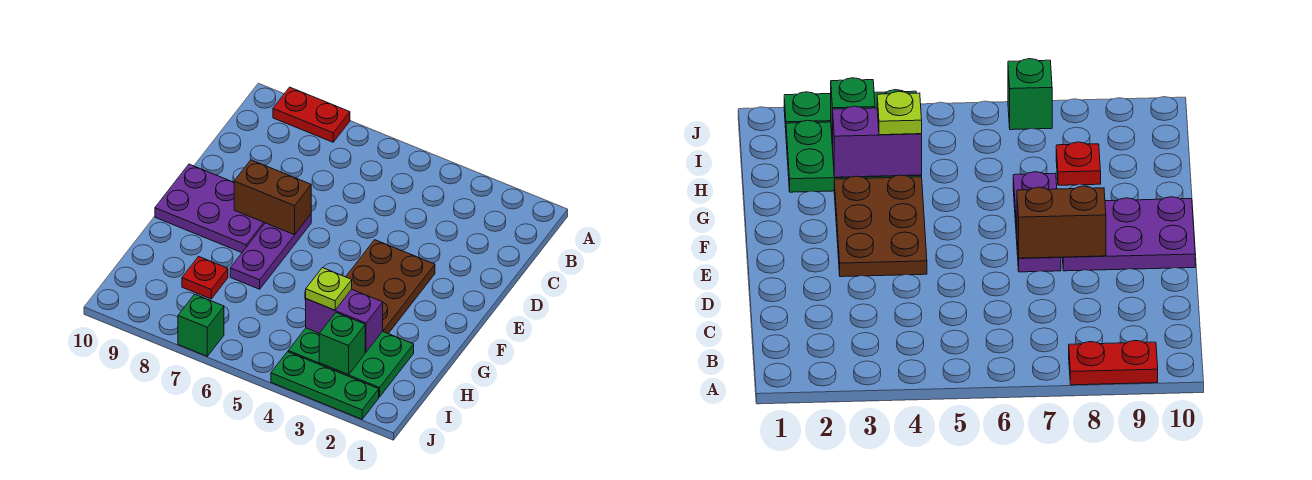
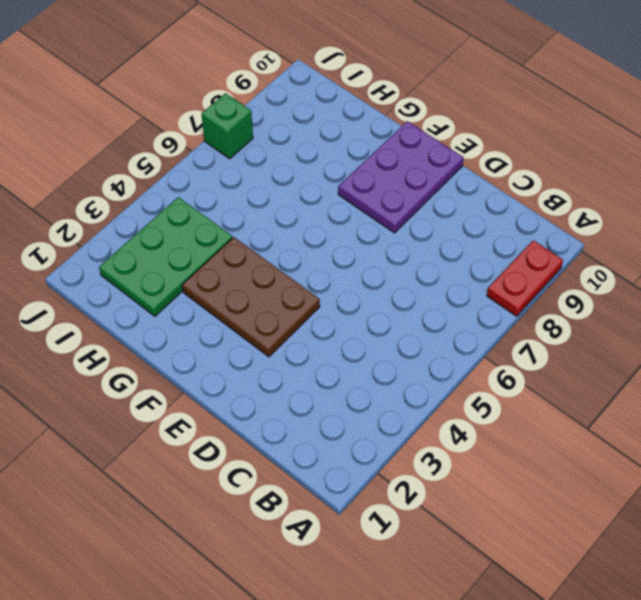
none -> purple plate E7:G7 level 1
none -> red plate H8 level 1
none -> green plate J2:J4 level 1

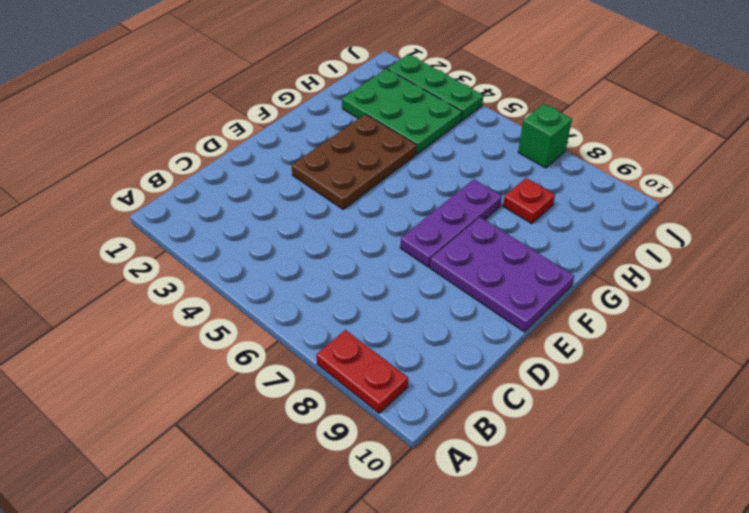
none -> brown brick E7:E8 level 2
none -> purple brick H3:H4 level 2
none -> green brick I3 level 2

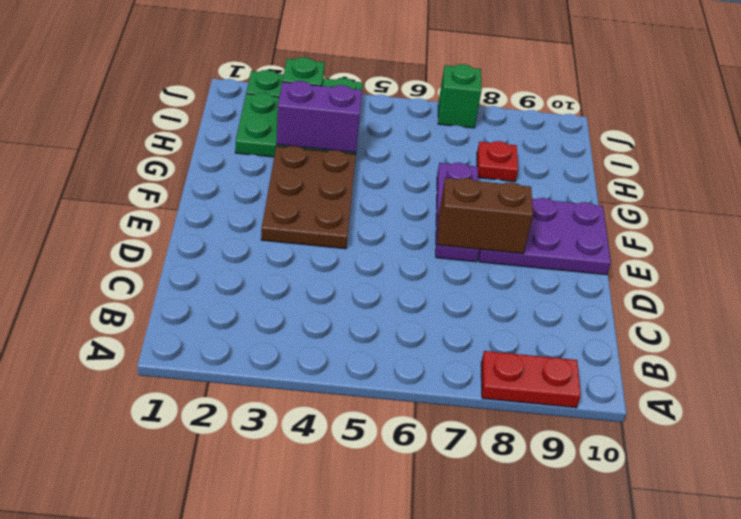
none -> lime plate H4 level 3

